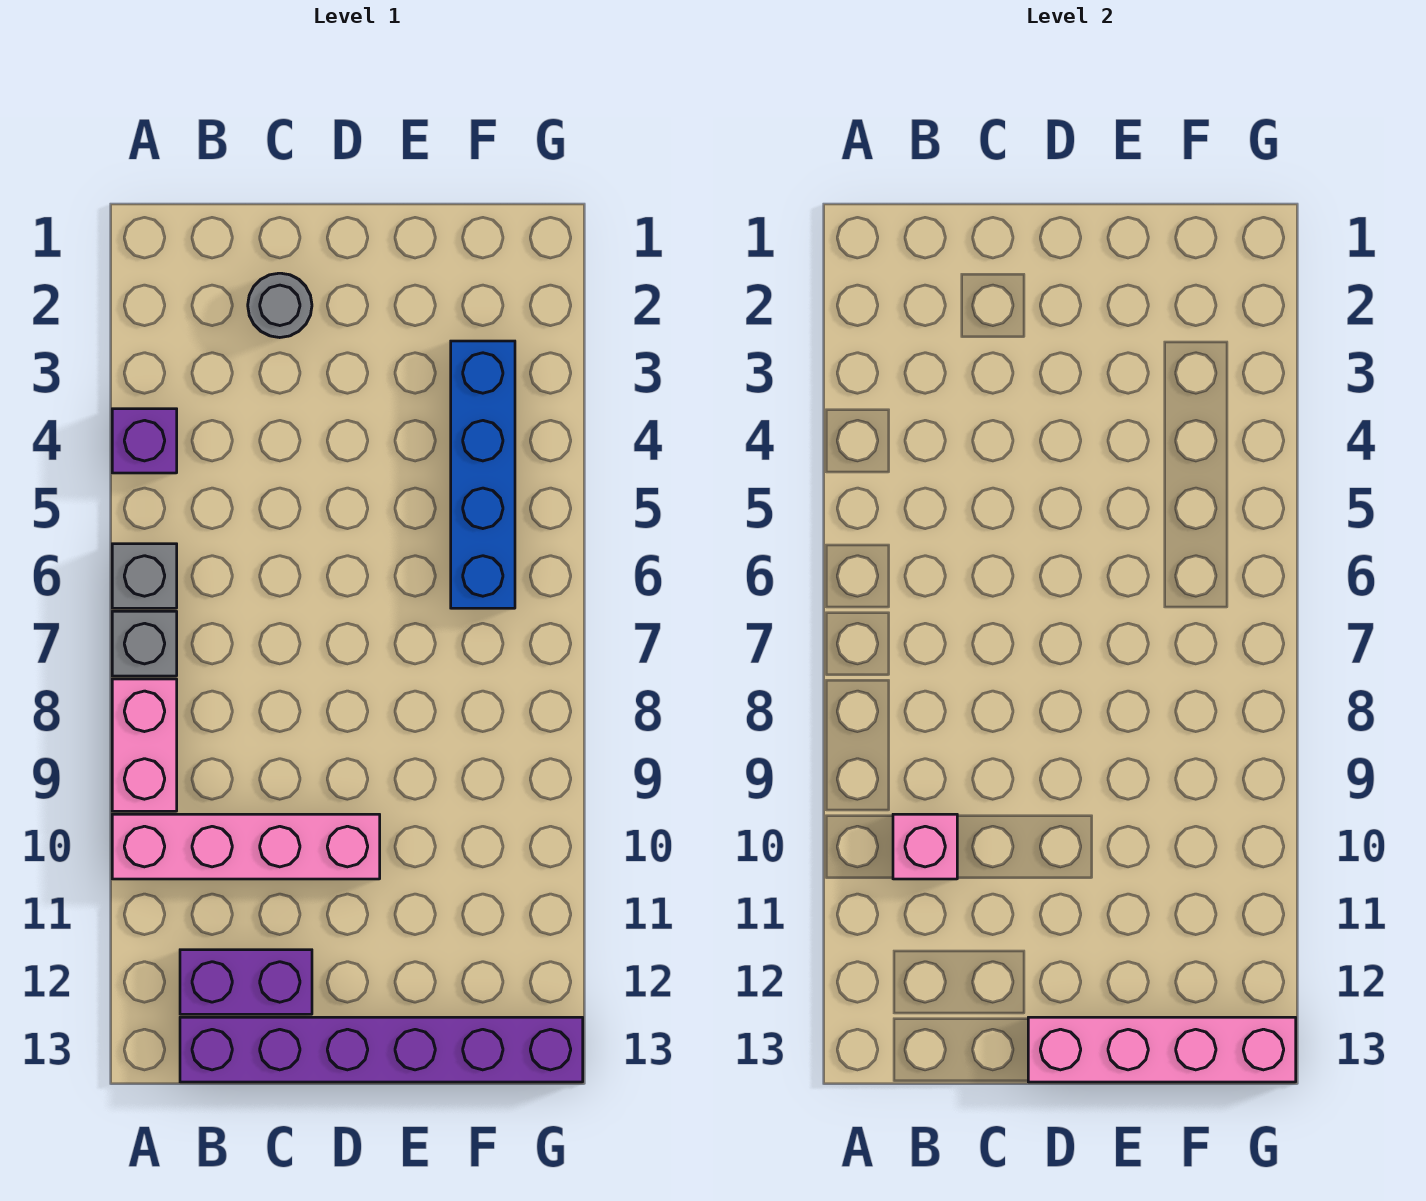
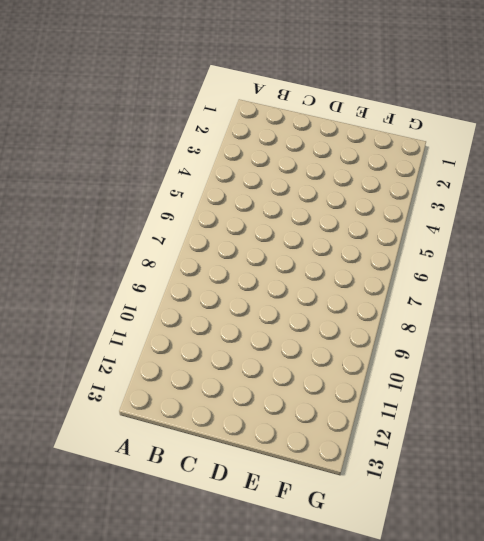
none -> purple brick A4 level 1
none -> grey brick A6 level 1

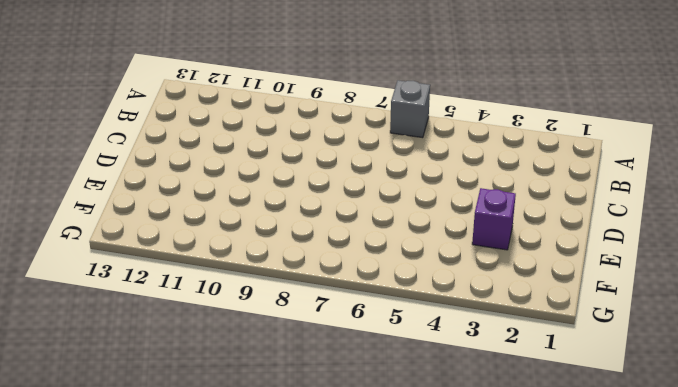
purple brick E3 level 1 -> purple brick A4 level 1
none -> grey brick A7 level 1
none -> pink brick A8:A9 level 1

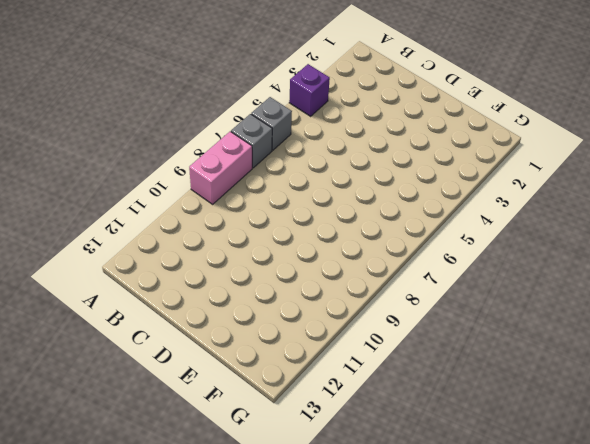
none -> pink brick A10:D10 level 1
none -> purple brick B12:C12 level 1

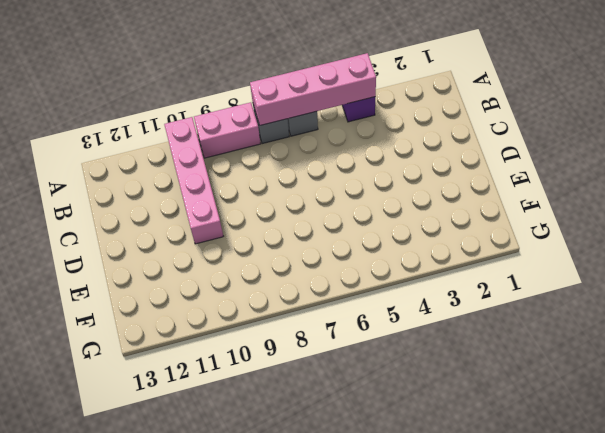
pink brick A4:A7 level 2 -> pink brick D13:G13 level 2
none -> purple brick B12:C12 level 1
none -> purple brick B13:G13 level 1

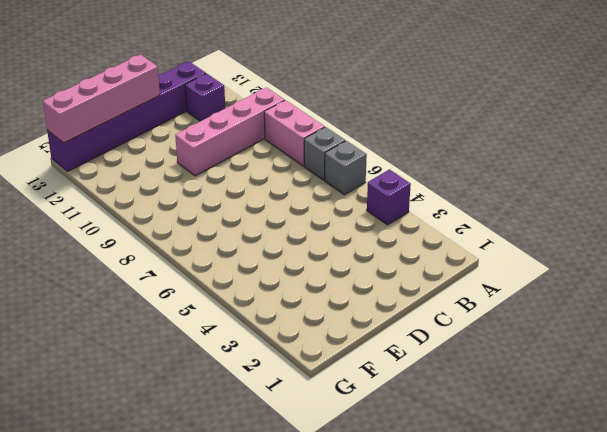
purple brick B12 level 1 -> purple brick B12:C12 level 1
none -> grey round brick C2 level 1
none -> blue brick F3:F6 level 1

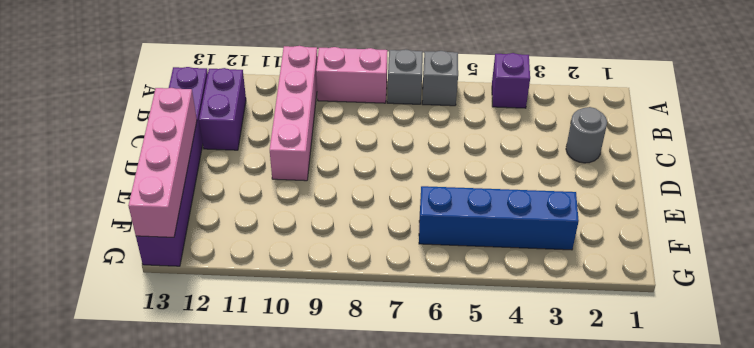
none -> pink brick B10 level 2

